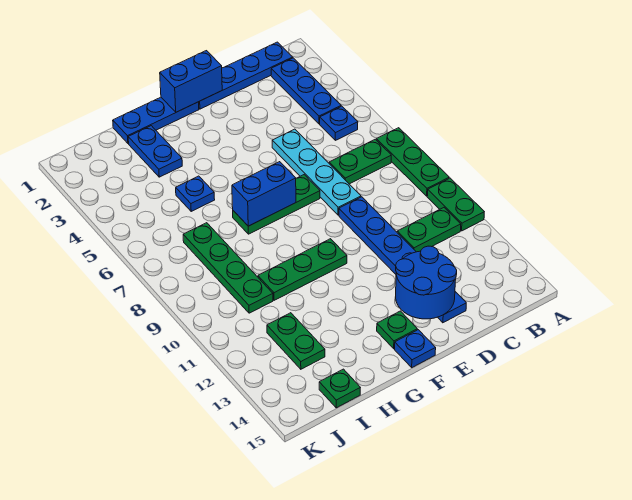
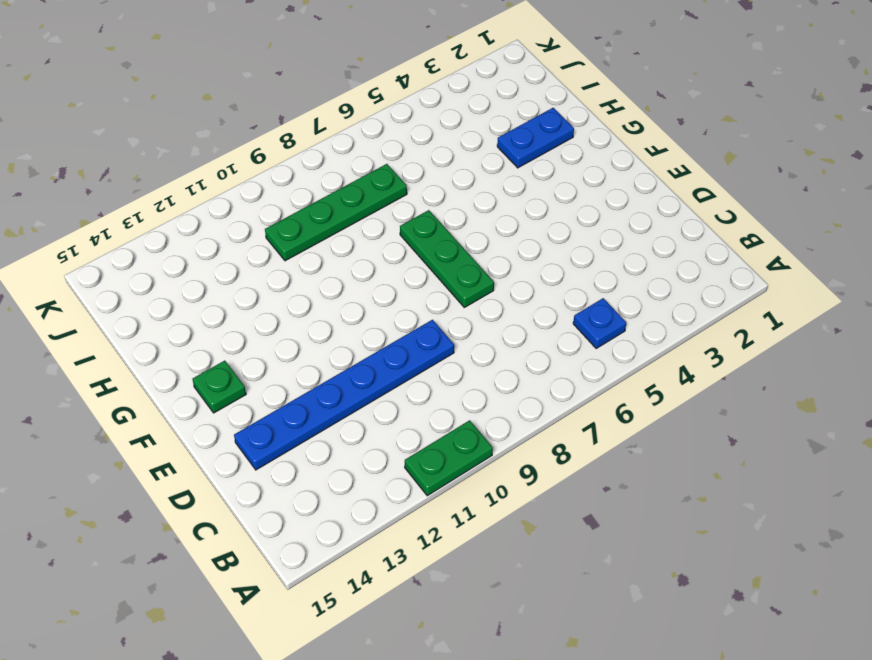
none -> green plate A7:A9 level 1
none -> blue plate B1:E1 level 1
none -> blue plate B2:B4 level 1

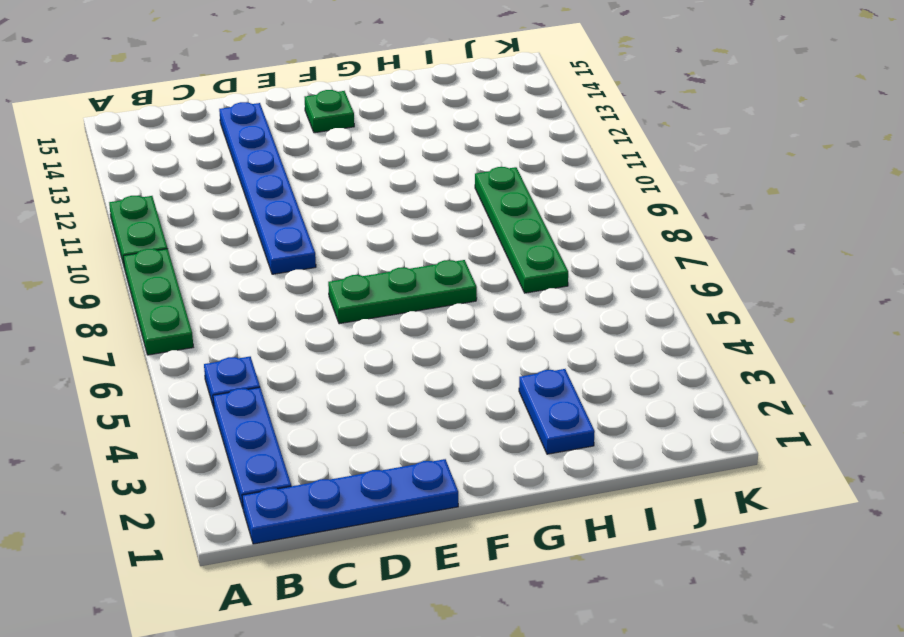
none -> green plate B7:C7 level 1
none -> green plate B11:C11 level 1
none -> cyan plate D5:D8 level 1

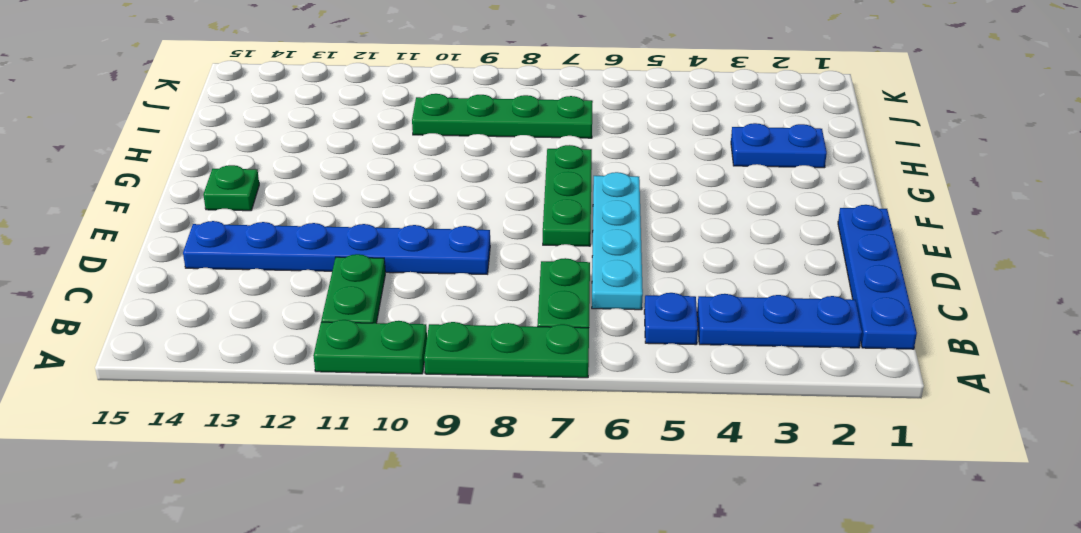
cyan plate C6:F6 level 1 -> cyan plate D5:D8 level 1
none -> blue plate F1:H1 level 1
none -> green plate F10:H10 level 1
none -> blue plate F15 level 1

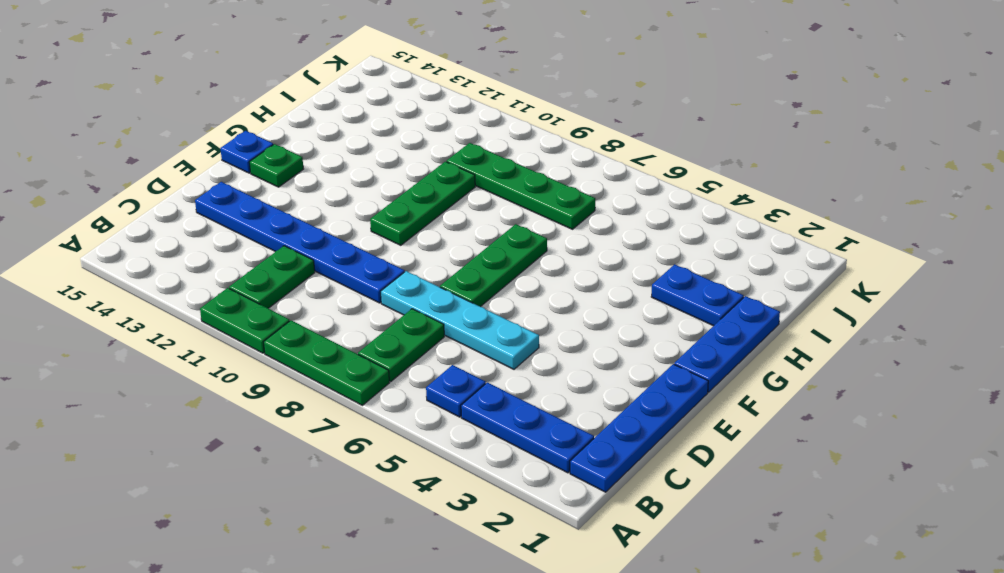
none -> blue plate H5 level 1
none -> green plate I12:I13 level 1
none -> green plate I15 level 1

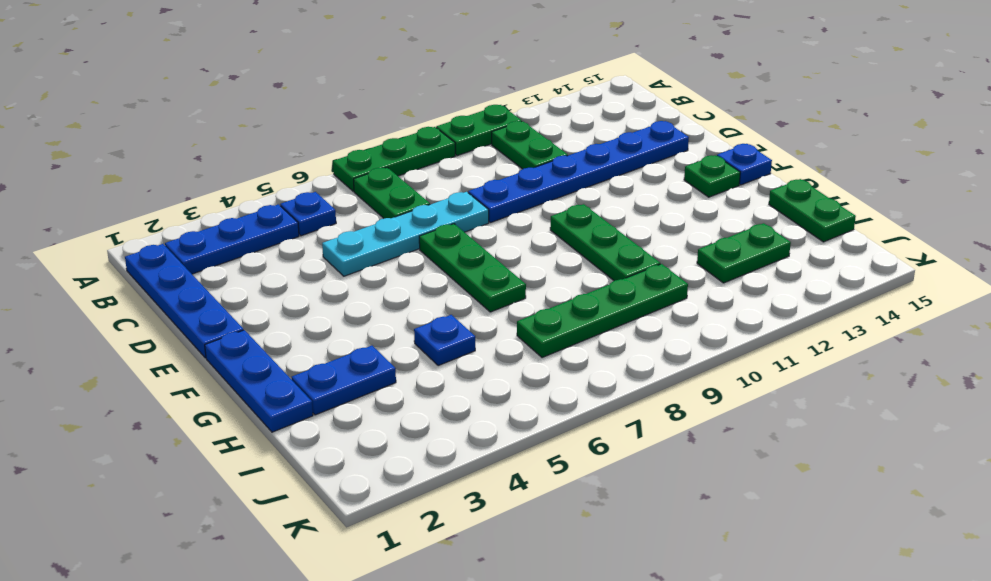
green plate H15:I15 level 1 -> green plate I15 level 1
none -> blue round brick D13:E14 level 2
none -> blue brick E1:F1 level 2
none -> blue brick F7:G7 level 2

